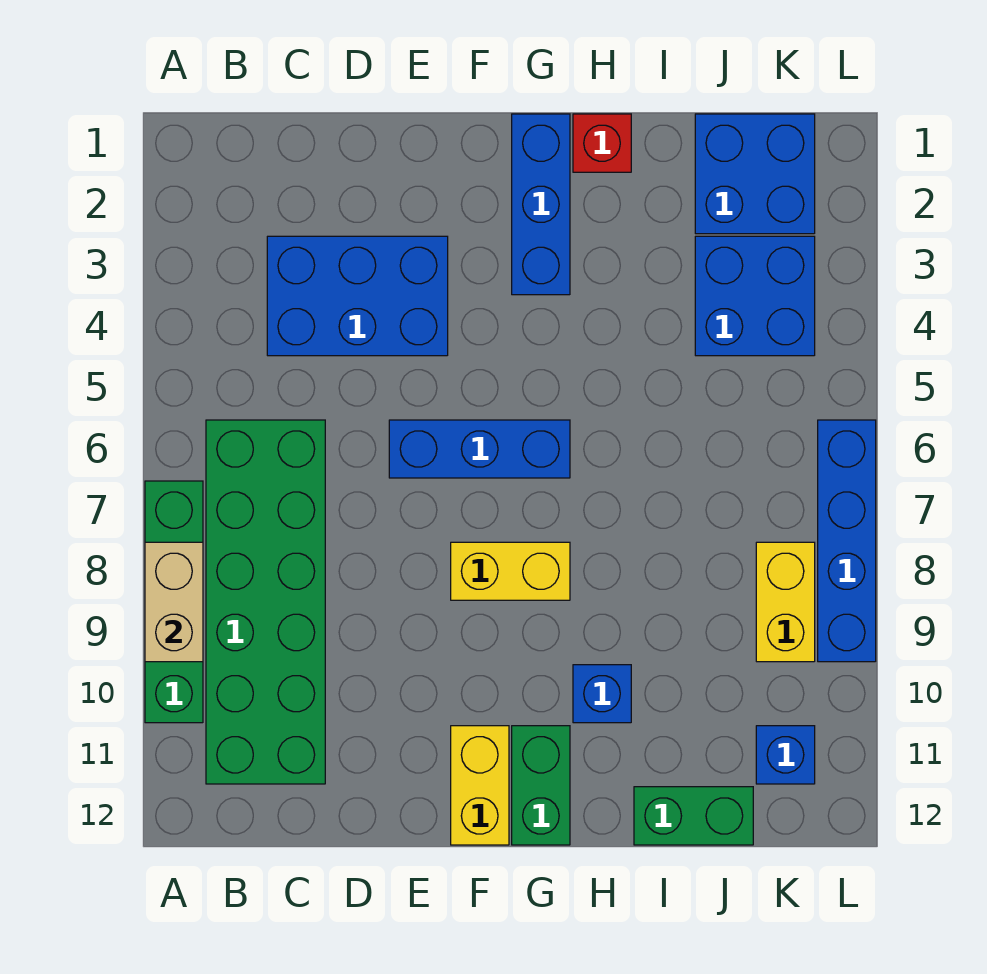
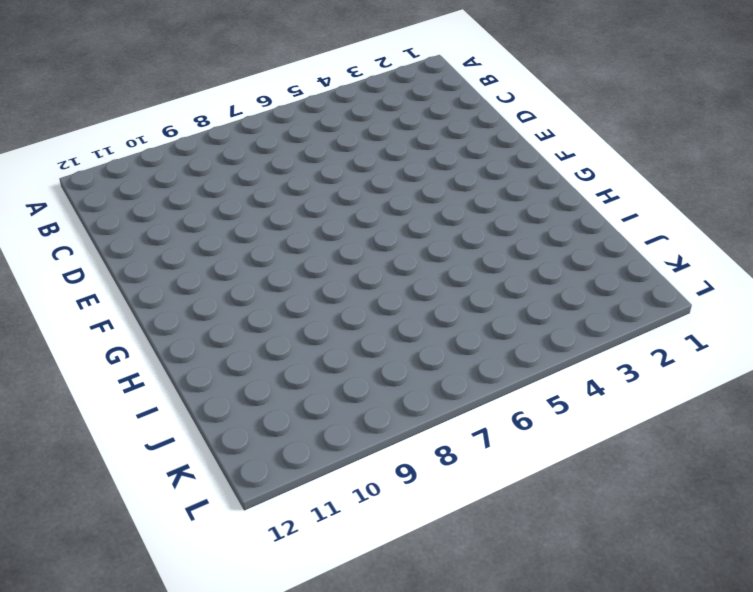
none -> green brick A7:A10 level 1
none -> green brick B6:C11 level 1
none -> blue brick C3:E4 level 1

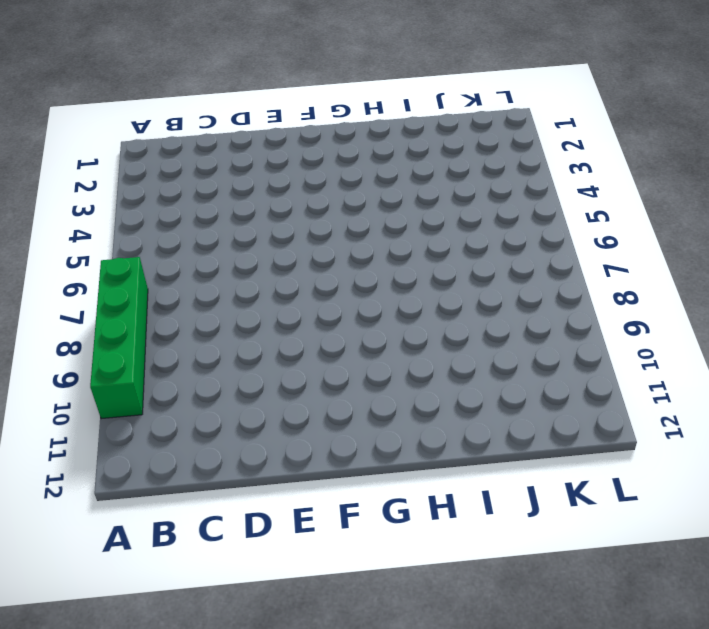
none -> green brick B6:C11 level 1
none -> blue brick C3:E4 level 1
none -> blue brick E6:G6 level 1

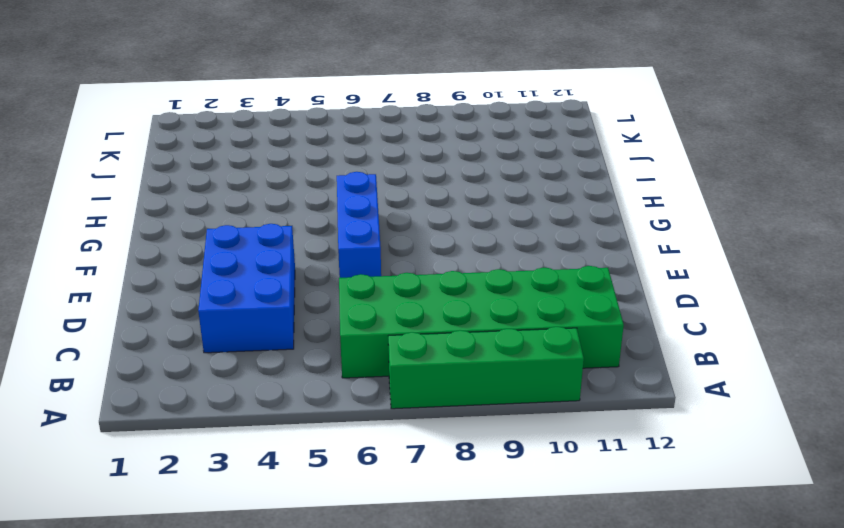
none -> yellow brick F8:G8 level 1
none -> yellow brick F11:F12 level 1
none -> blue brick G1:G3 level 1

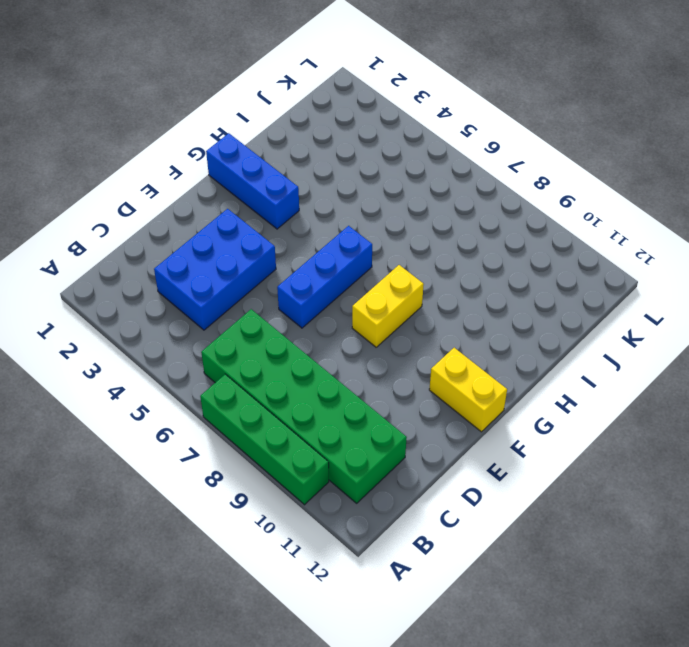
none -> green brick G11:G12 level 1
none -> red brick H1 level 1
none -> blue brick H10 level 1

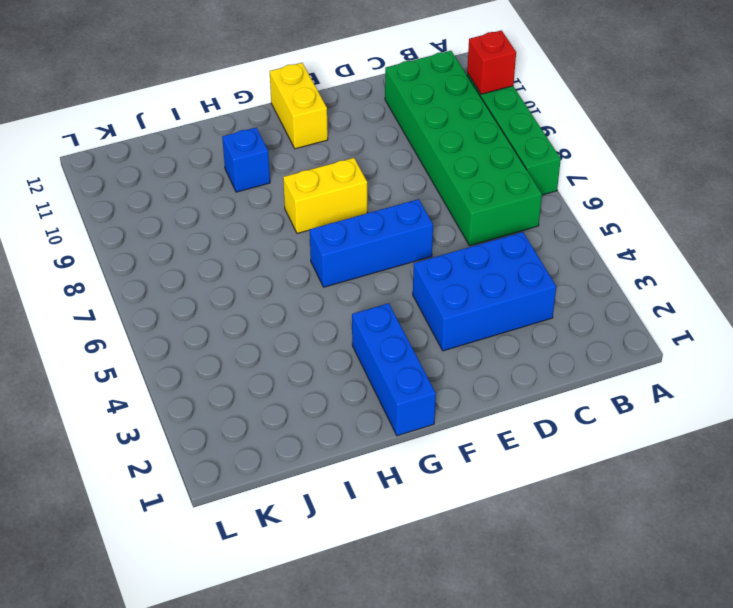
red brick A10 level 2 -> red brick H1 level 1
none -> green brick G11:G12 level 1
none -> green brick I12:J12 level 1
none -> blue brick J1:K2 level 1

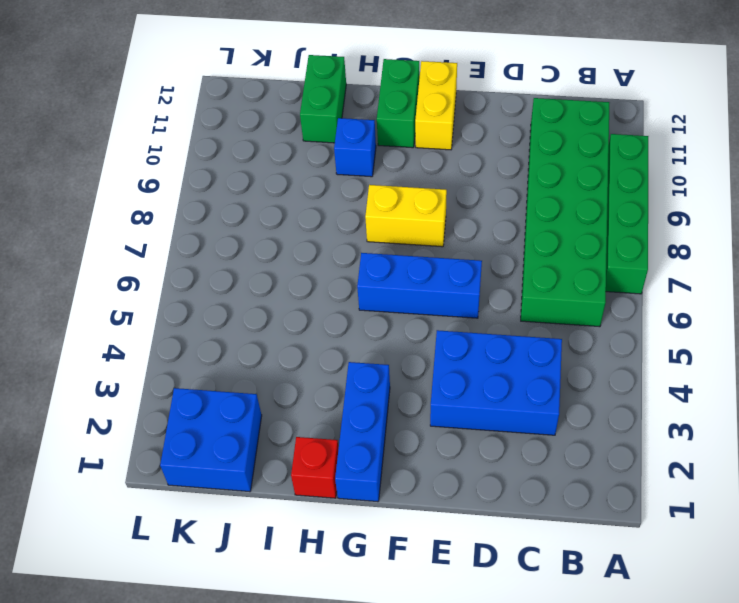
green brick I11:I12 level 1 -> green brick I12:J12 level 1
none -> blue brick J3:K4 level 1
none -> yellow brick K8:K9 level 1
none -> blue brick K11 level 1

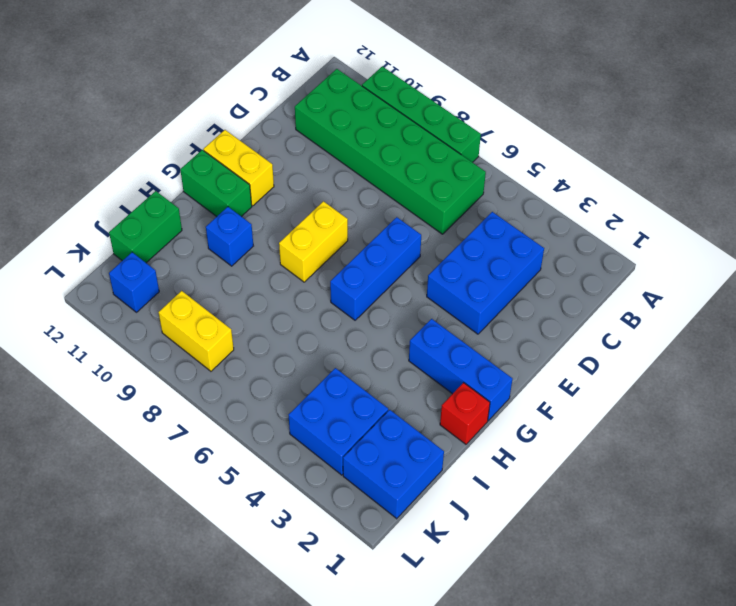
none -> blue brick L6:L9 level 1
none -> tan brick A8:A9 level 2

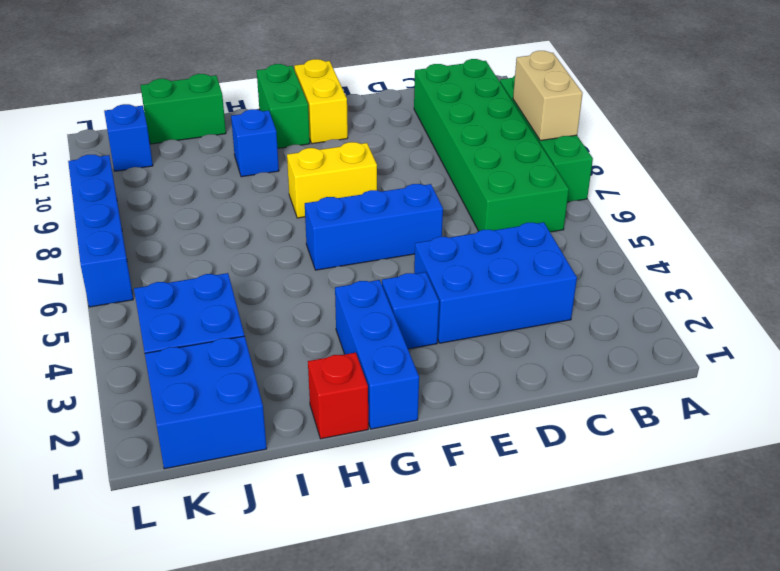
blue brick F3 level 1 -> none
none -> yellow brick K8:K9 level 1

